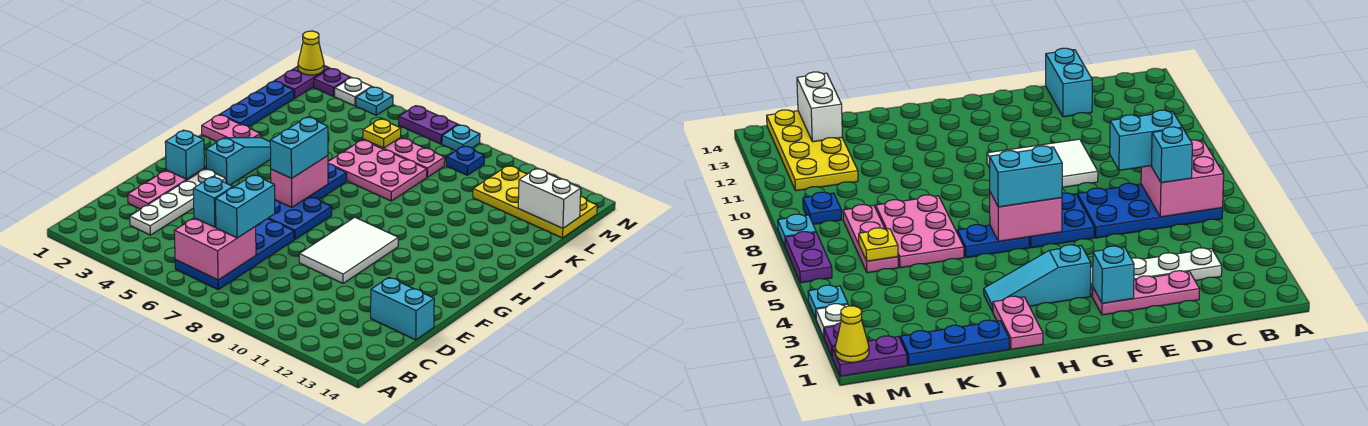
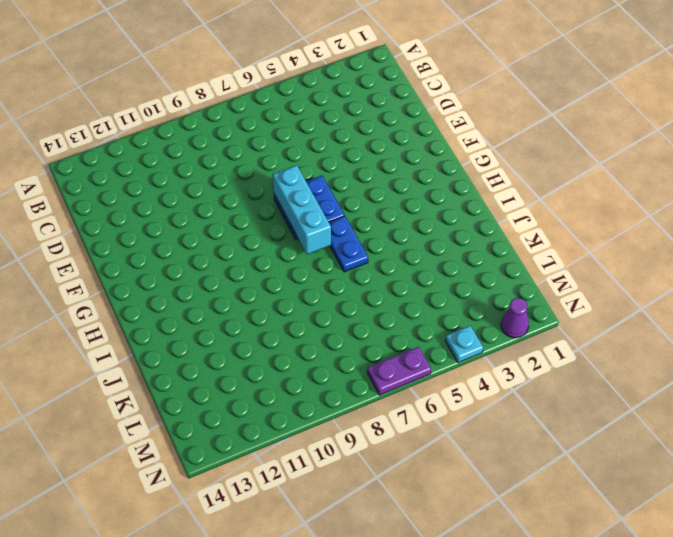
cyan brick F7:H7 level 2 -> none
purple cone N2 level 1 -> purple plate N2 level 1
none -> blue plate B6:E7 level 1
none -> white plate C3:F3 level 1
none -> pink plate D2:F2 level 1

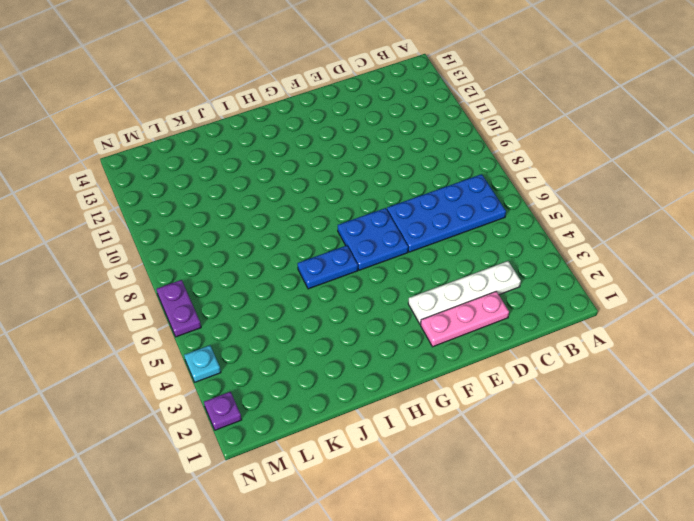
none -> cyan brick D13:D14 level 1
none -> white tile E9:G10 level 1
none -> cyan slope G3:I3 level 1 top G

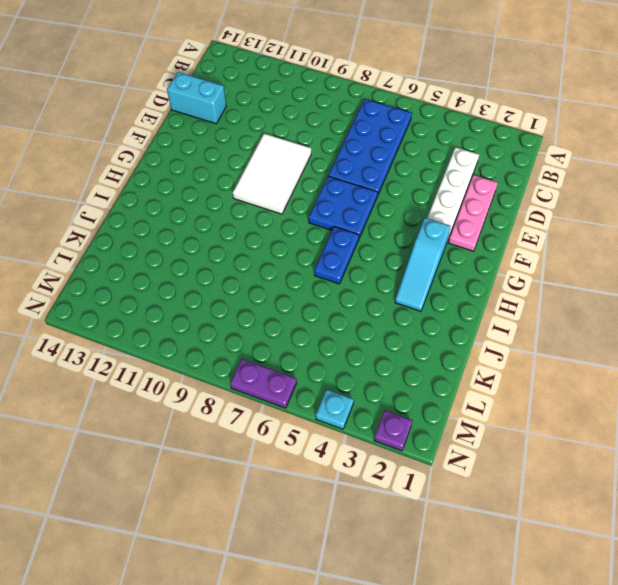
none -> pink plate I1:I2 level 1
none -> blue plate J1:L1 level 1
none -> pink plate J6:K8 level 1

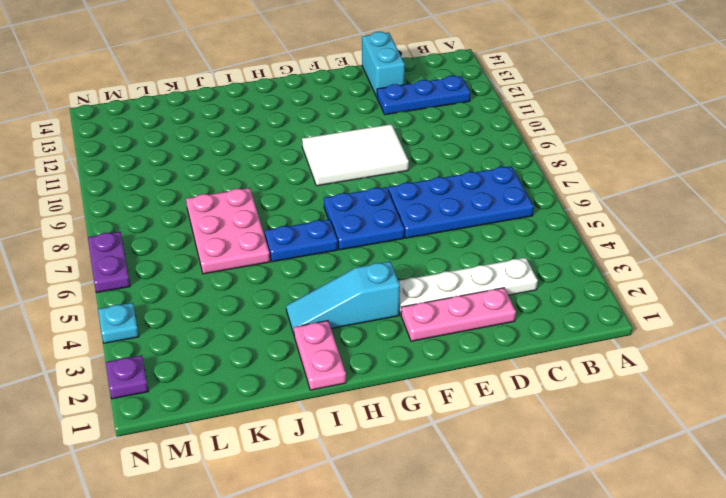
blue plate B12:D12 level 1 -> blue plate J1:L1 level 1
none -> pink plate L6:L8 level 1
none -> yellow plate L11:M14 level 1
none -> purple plate M1:N1 level 1

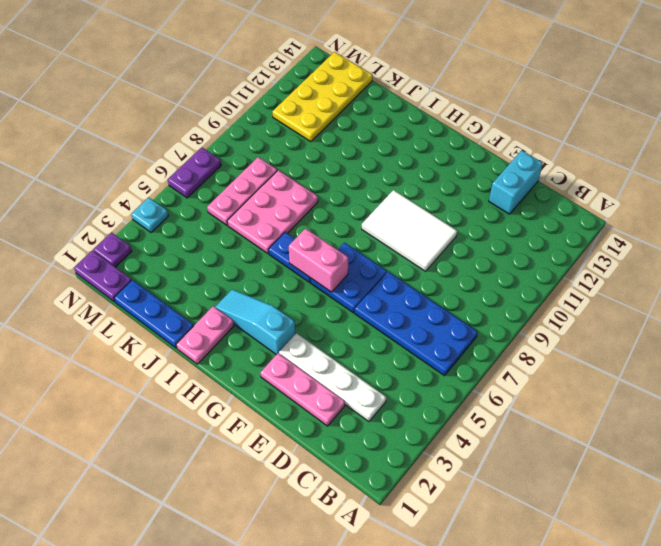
none -> blue plate M9 level 1
none -> white plate N3 level 1
none -> cyan plate N8 level 1

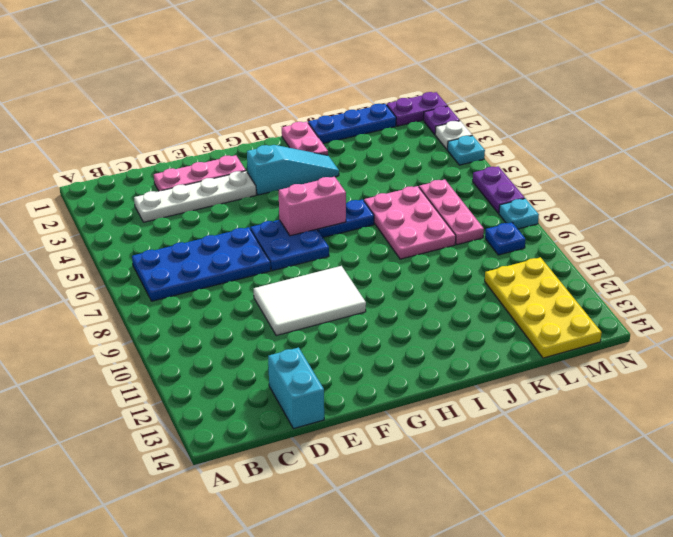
none -> pink brick B6:C7 level 2
none -> cyan brick F2 level 2
none -> yellow plate L6 level 2

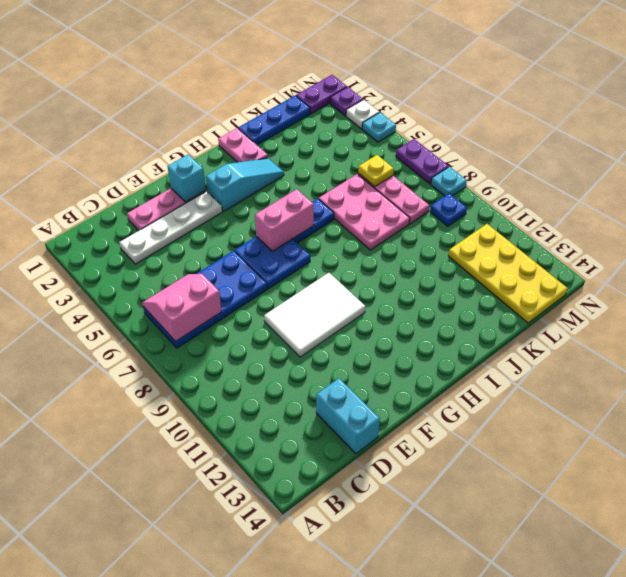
pink slope B6:C7 level 2 top 7 -> pink brick B6:C7 level 2
none -> white brick L13:L14 level 2
none -> yellow cone N1 level 2
none -> cyan brick C6 level 3

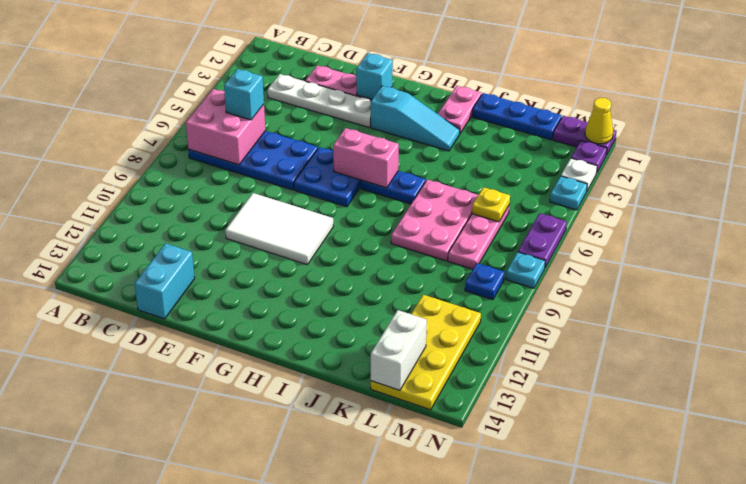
none -> cyan brick C7:D7 level 3
none -> cyan brick G6:H6 level 3

